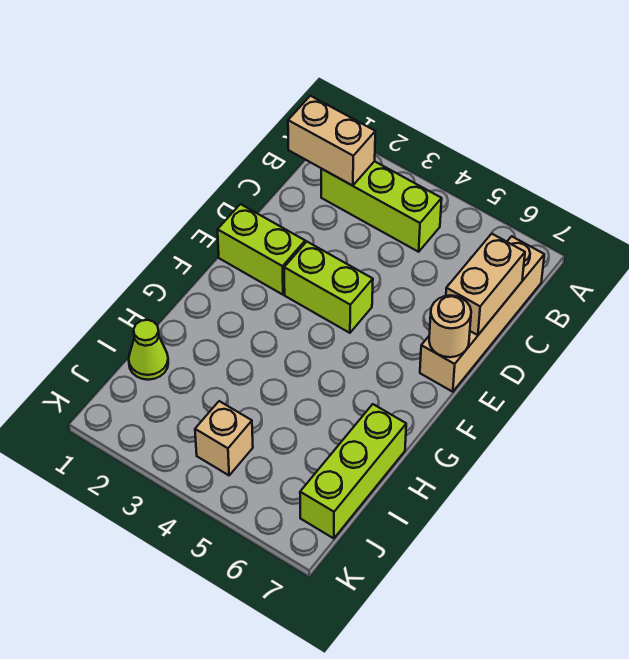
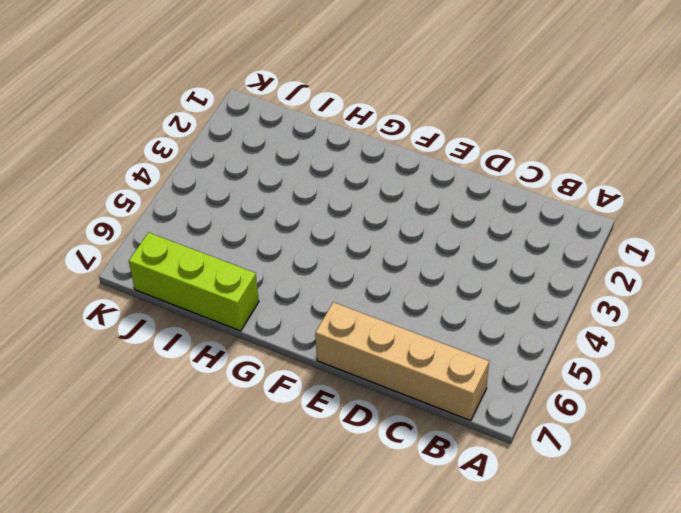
none -> lime brick B2:B4 level 1
none -> lime brick E1:E2 level 1

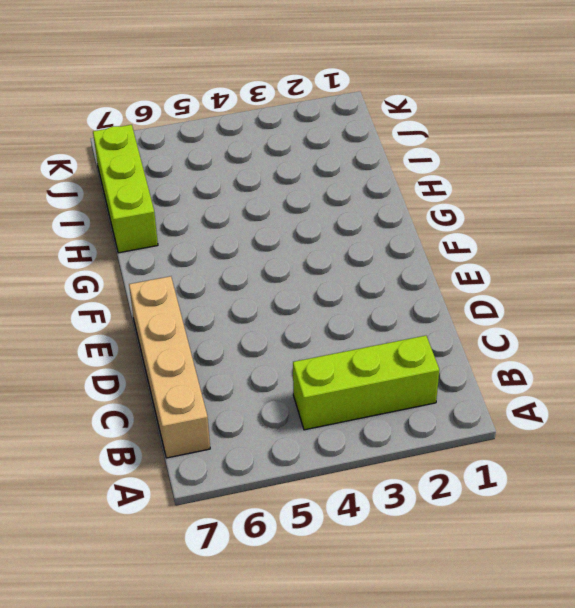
none -> lime brick E1:E2 level 1
none -> lime brick E3:E4 level 1

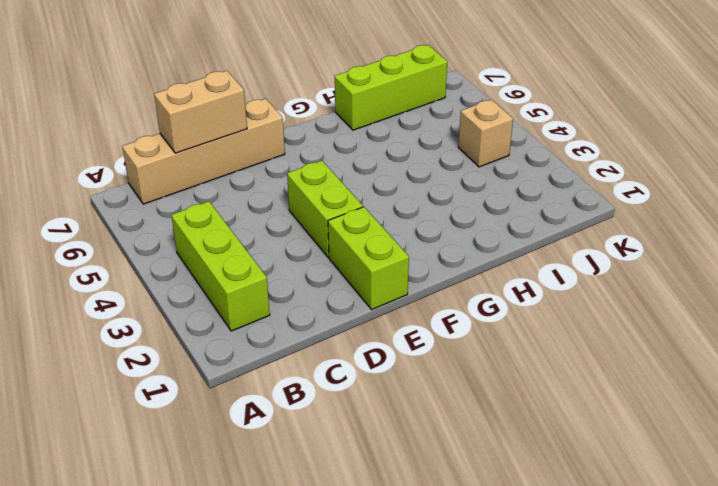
none -> lime cone I1 level 1
none -> tan brick B1:B2 level 2

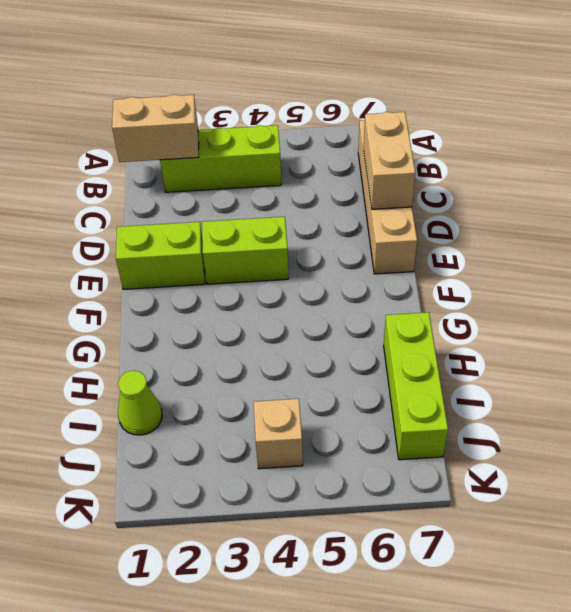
none -> tan round brick E7 level 2

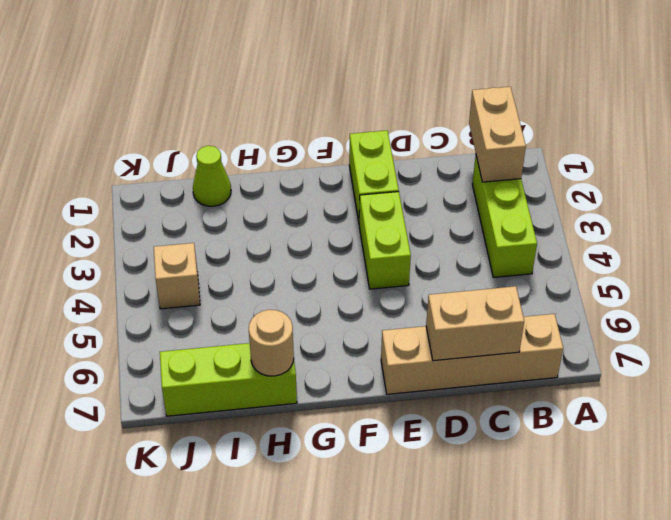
tan round brick H7 level 2 -> tan round brick E7 level 2

